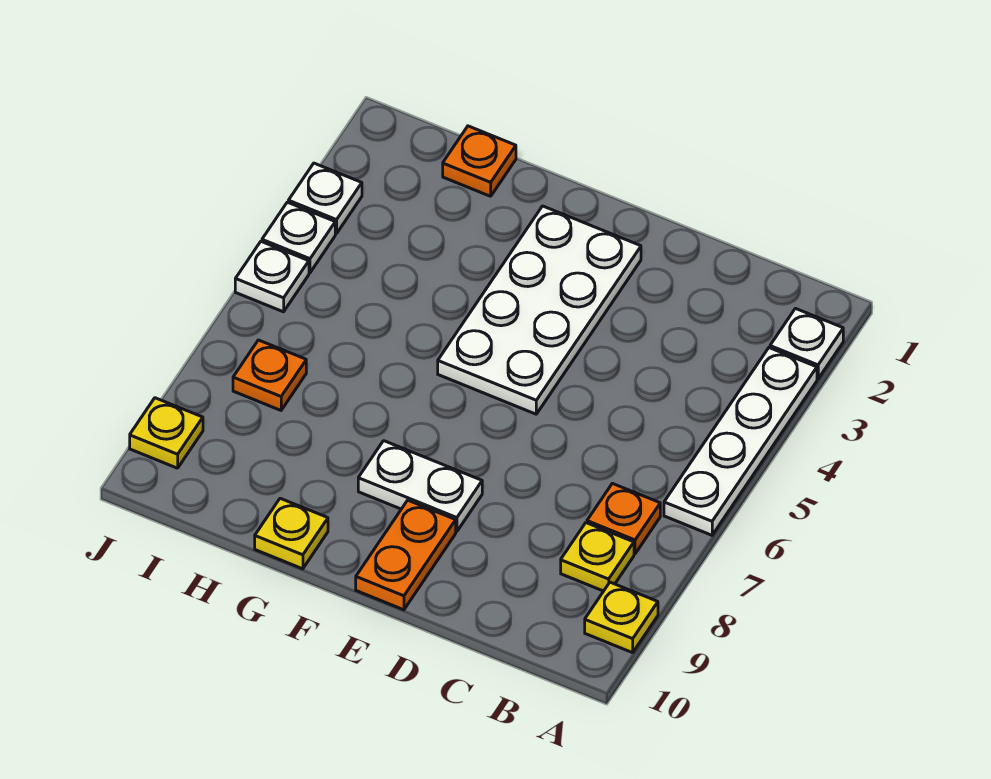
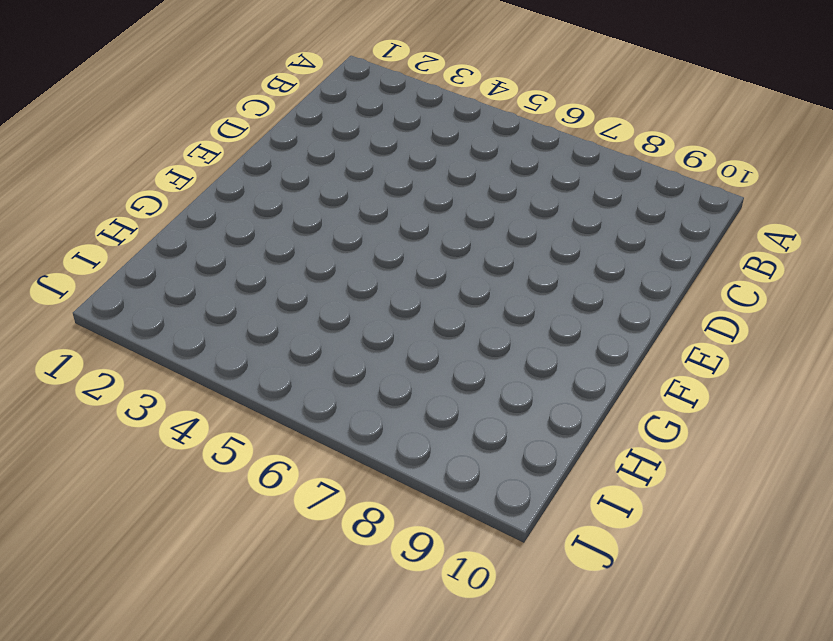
none -> white plate A2 level 1
none -> white plate A3:A6 level 1
none -> yellow plate A9 level 1

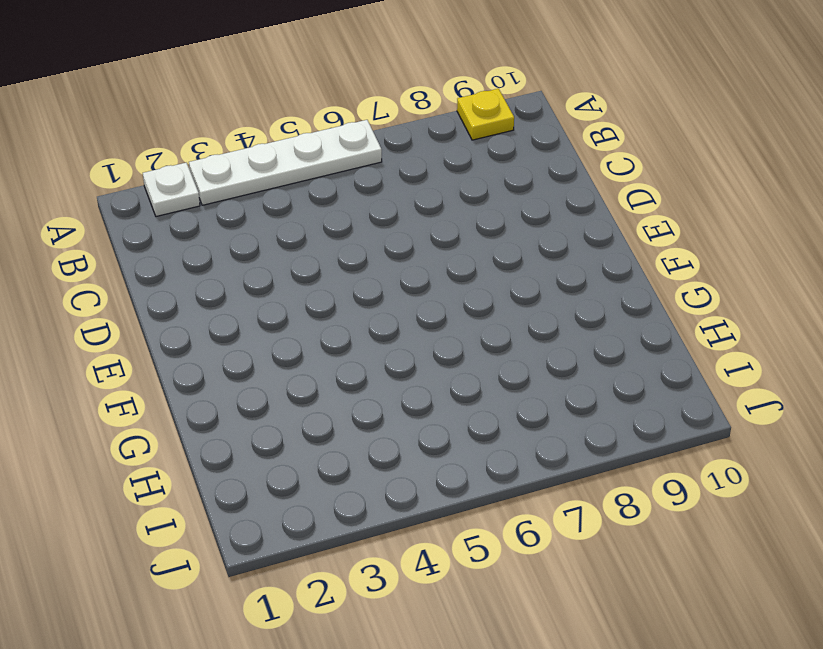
none -> orange plate B7 level 1
none -> yellow plate B8 level 1
none -> white plate E2:F5 level 1

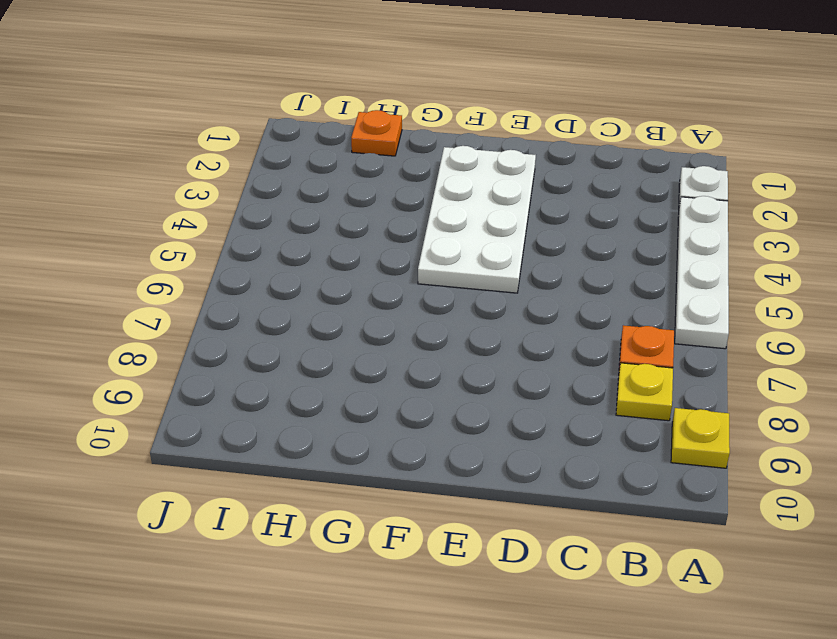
none -> white plate E8:F8 level 1
none -> orange plate E9:E10 level 1
none -> yellow plate G10 level 1

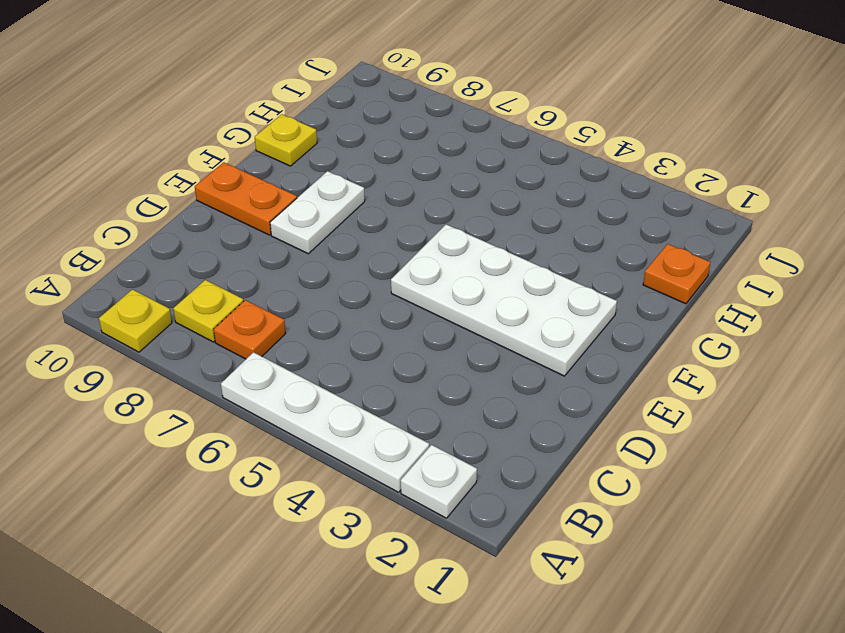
none -> orange plate I7 level 1
none -> white plate J3 level 1
none -> white plate J4 level 1

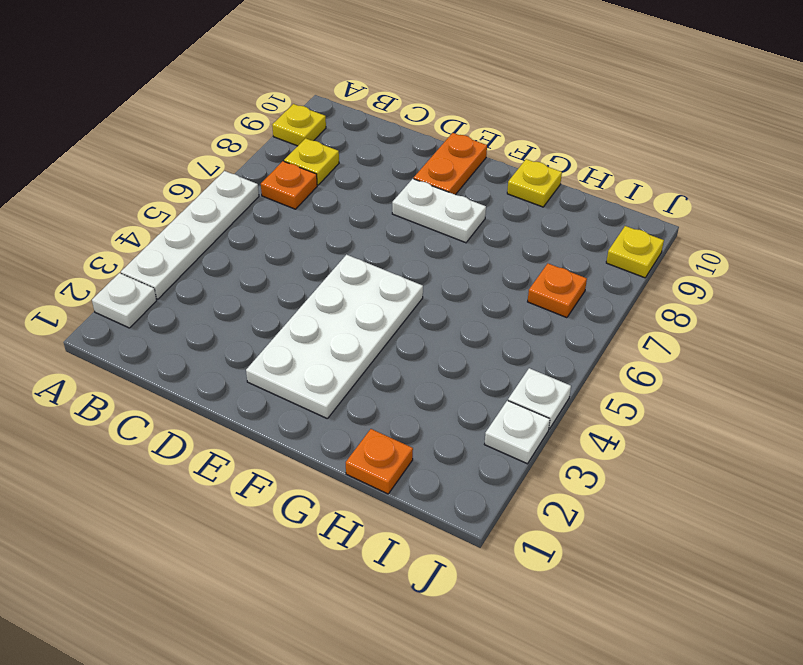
none -> white plate J5 level 1

